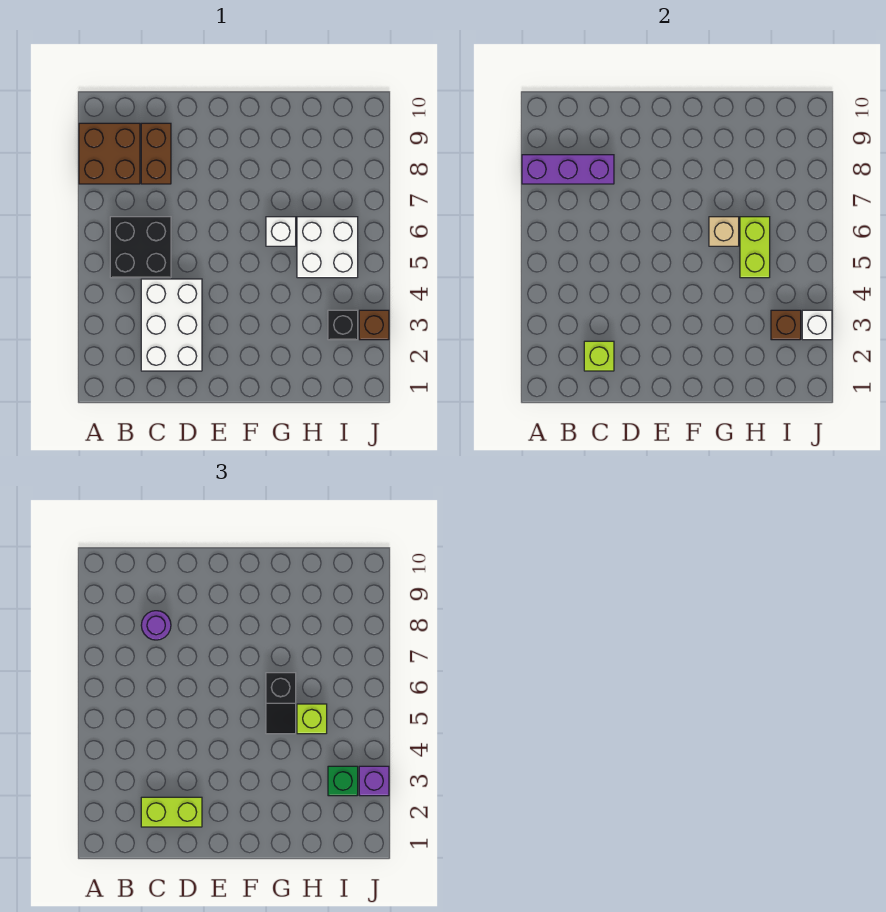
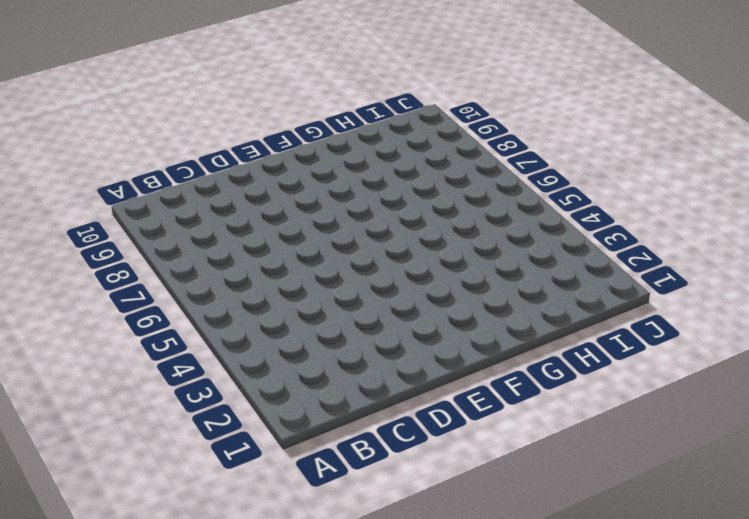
none -> brown brick A8:B9 level 1
none -> black brick B5:C6 level 1
none -> white brick C2:D4 level 1

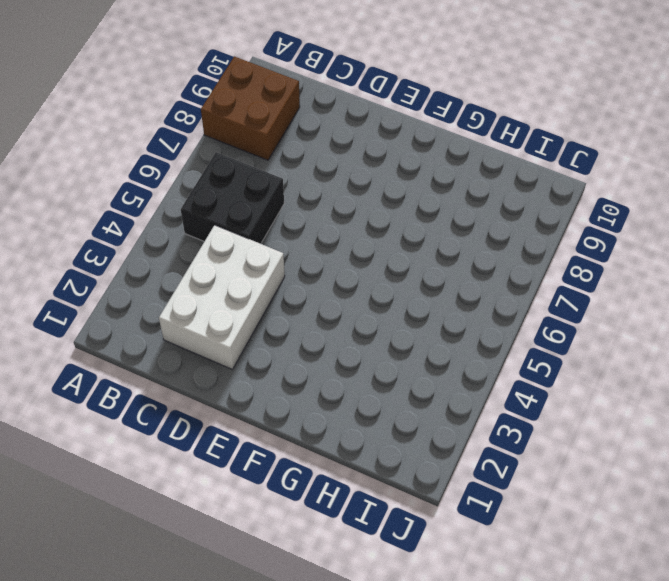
none -> brown brick C8:C9 level 1
none -> white brick G6 level 1
none -> white brick H5:I6 level 1

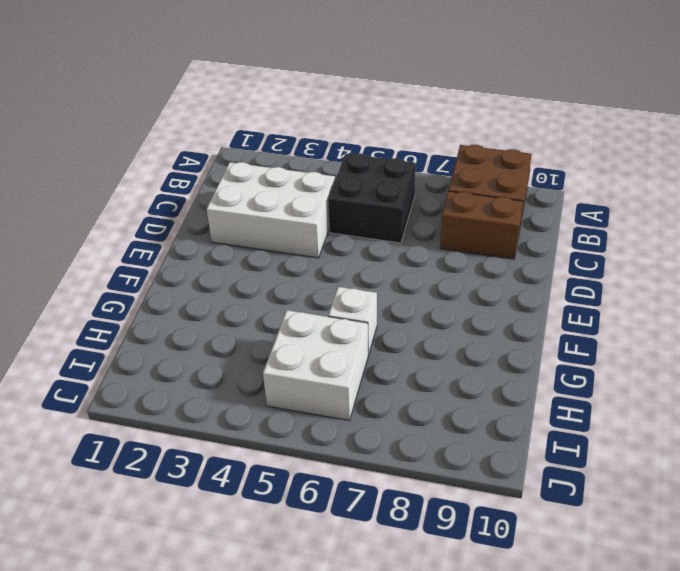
none -> black brick I3 level 1
none -> brown brick J3 level 1
none -> purple brick A8:C8 level 2

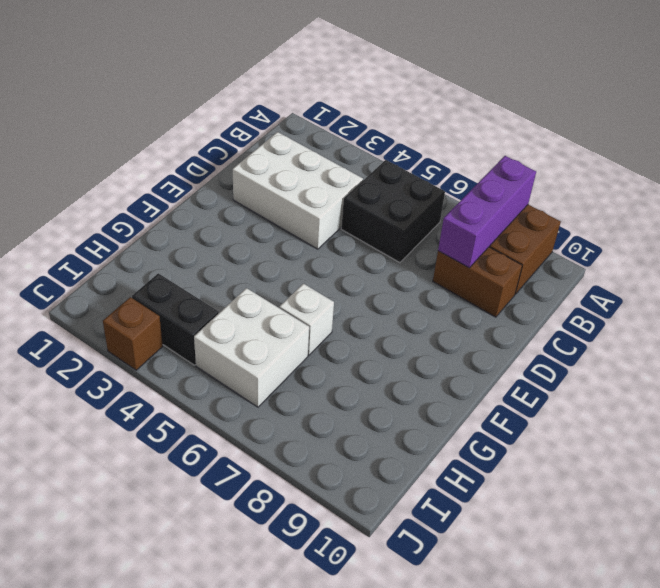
black brick I3:I4 level 1 -> black brick I3 level 1
none -> lime brick C2 level 2
none -> tan brick G6 level 2
none -> lime brick H5:H6 level 2

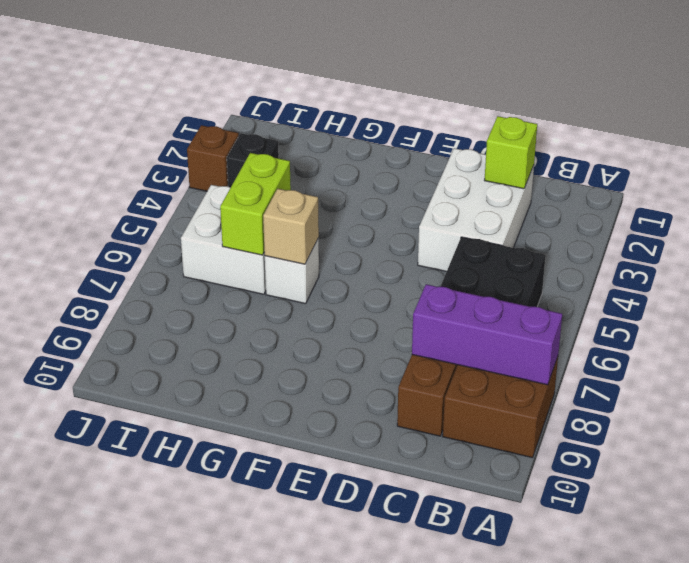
none -> brown brick I3 level 2
none -> white brick J3 level 2
none -> lime brick C2:D2 level 3

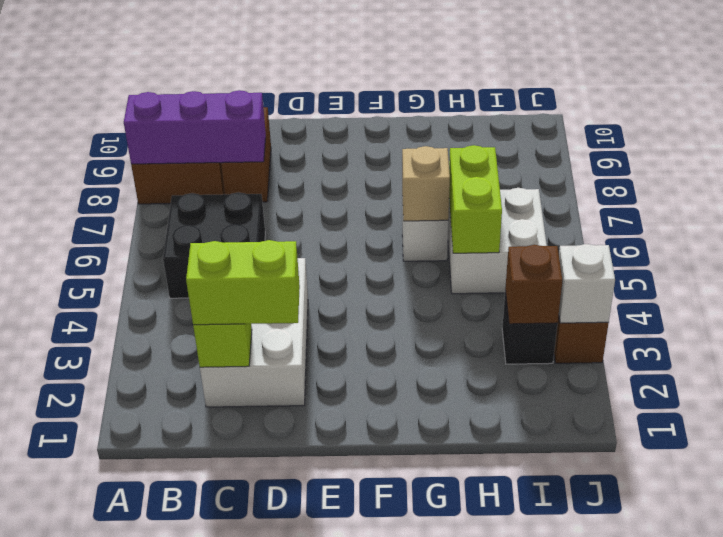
none -> purple round brick C8 level 3
none -> black slope G5:G6 level 3 top 6
none -> lime brick H5 level 3

